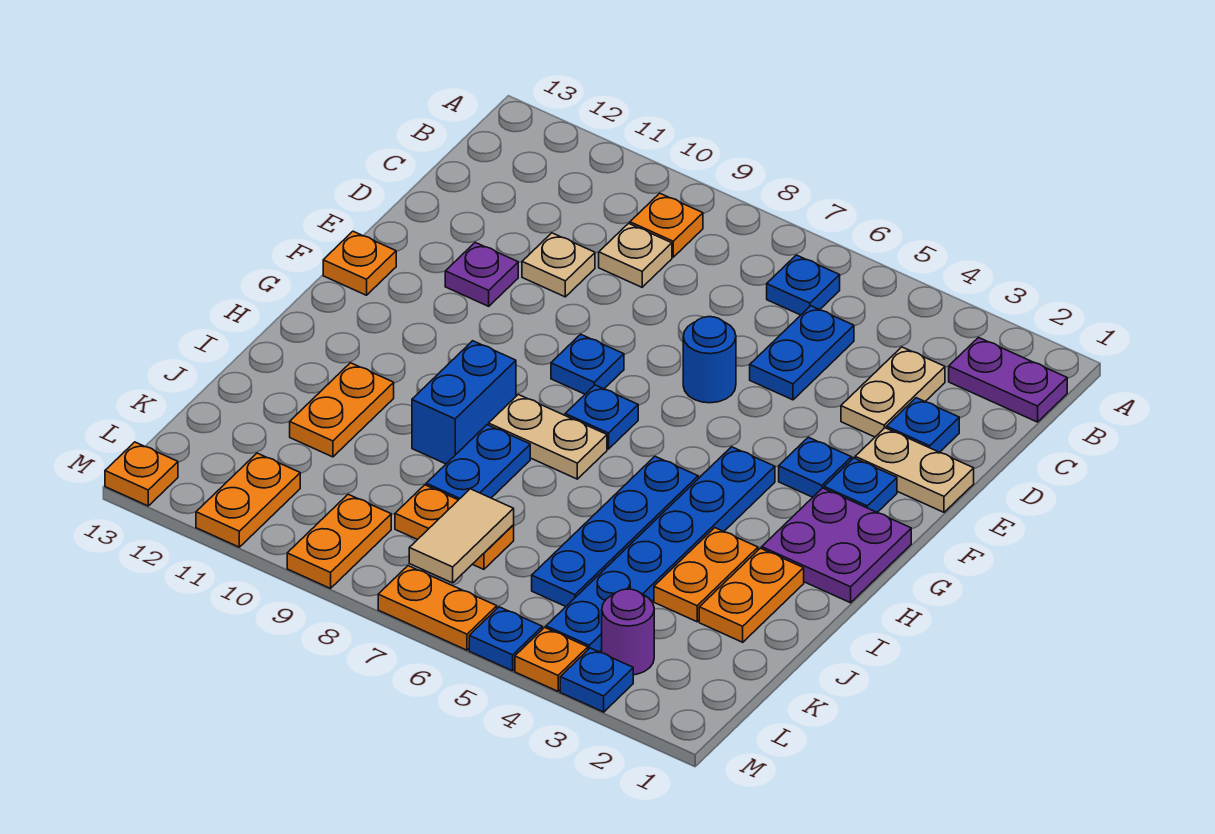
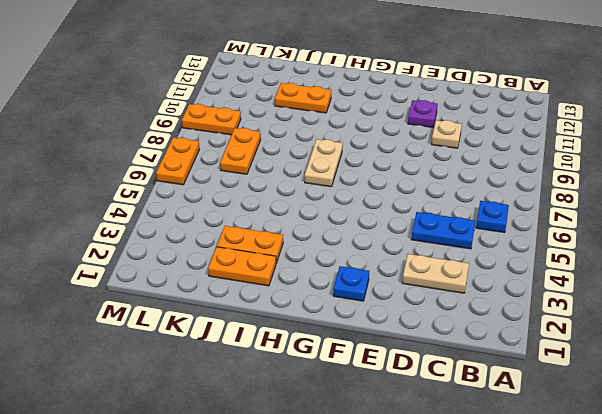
none -> purple plate B1:B2 level 1
none -> orange plate B9 level 1
none -> tan plate C9 level 1
none -> blue plate D2 level 1

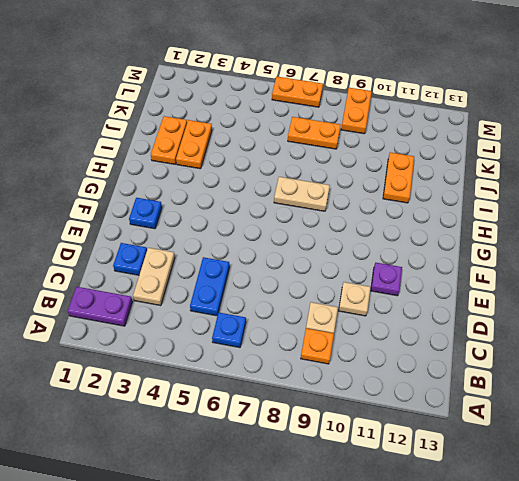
none -> tan plate E1:E2 level 1
none -> blue round brick E6 level 1
none -> blue plate F3 level 1
none -> blue plate F8 level 1

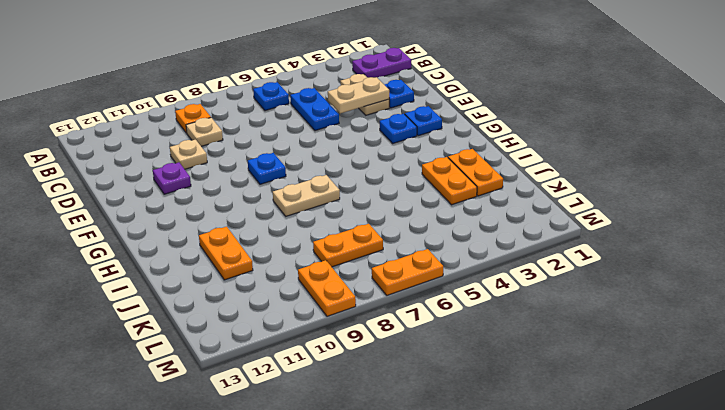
tan plate D3:D4 level 2 -> tan plate E1:E2 level 1
none -> blue round brick E6 level 1
none -> orange plate F13 level 1
none -> purple plate G1:H2 level 1
none -> blue plate G4:L4 level 1

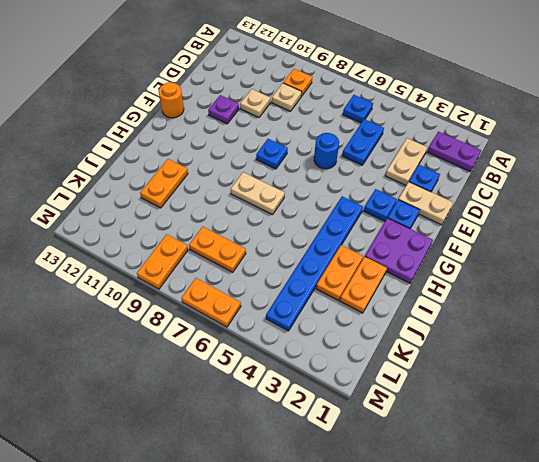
orange round brick F13 level 1 -> orange plate F13 level 1
none -> blue plate G7 level 1
none -> blue plate H5:K5 level 1
none -> blue brick H9:I9 level 1
none -> blue plate I8:J8 level 1

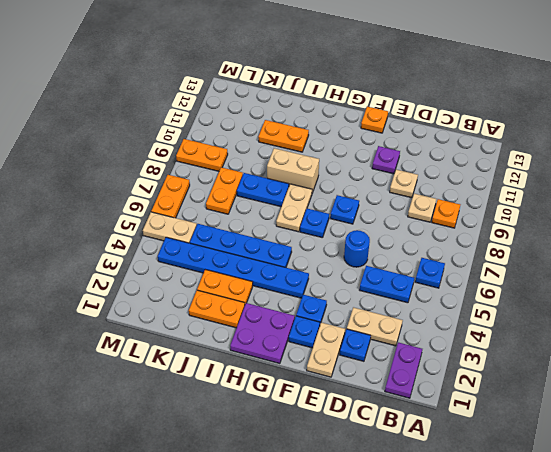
tan brick H9:I9 level 1 -> blue brick H9:I9 level 1
tan plate L5:M5 level 1 -> blue plate M5 level 1
none -> purple round brick L3 level 1
none -> orange plate L11:M11 level 1
none -> blue plate M3 level 1
none -> orange plate M4 level 1

